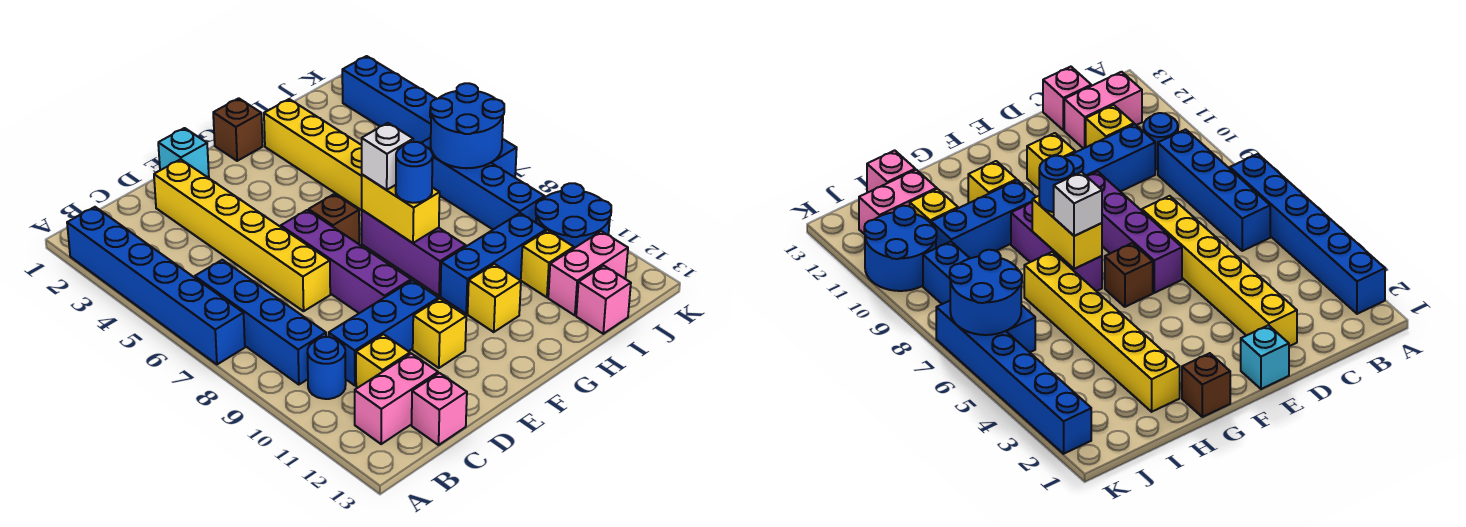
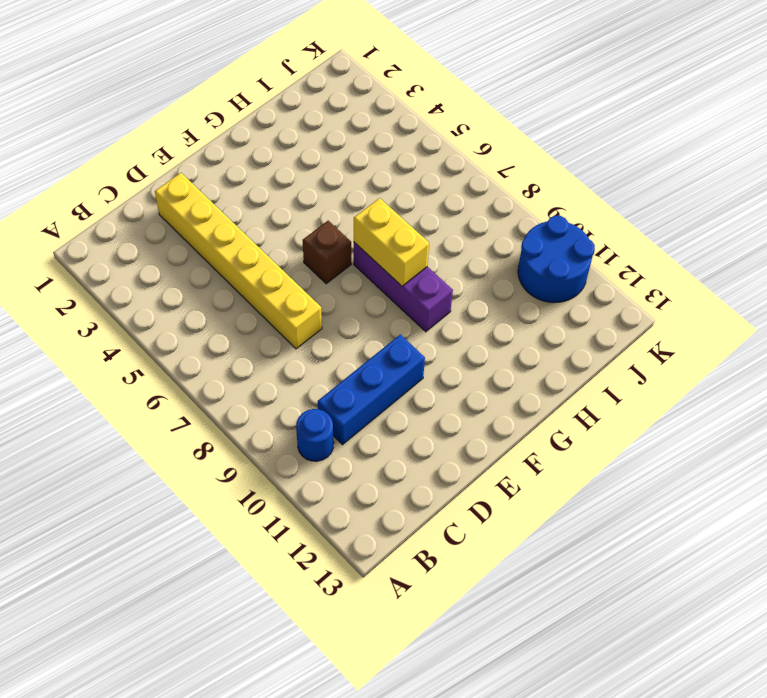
none -> blue brick A2:A7 level 1
none -> blue brick B6:B9 level 1
none -> pink brick B12:C12 level 1

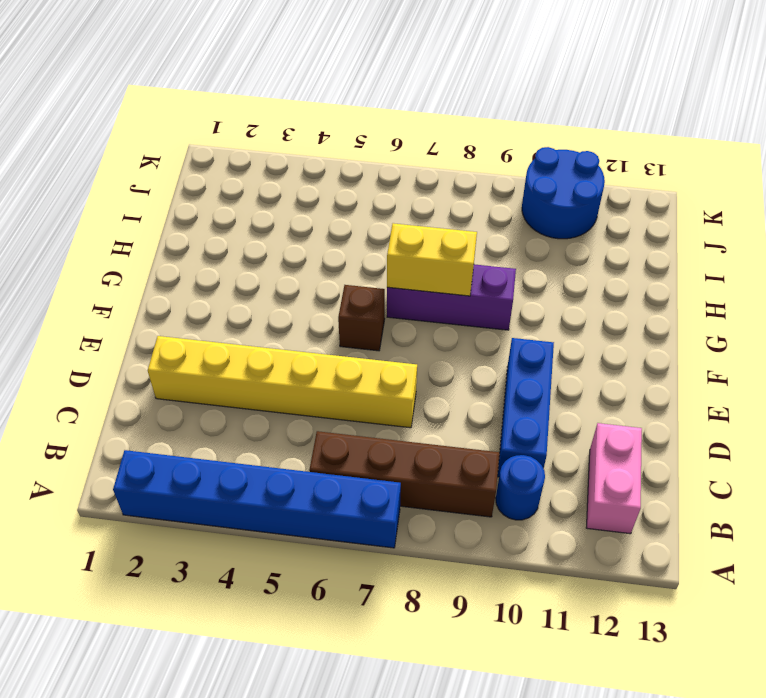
brown brick B6:B9 level 1 -> blue brick B6:B9 level 1
none -> yellow brick C11 level 1
none -> pink brick C13 level 1
none -> cyan brick E1 level 1

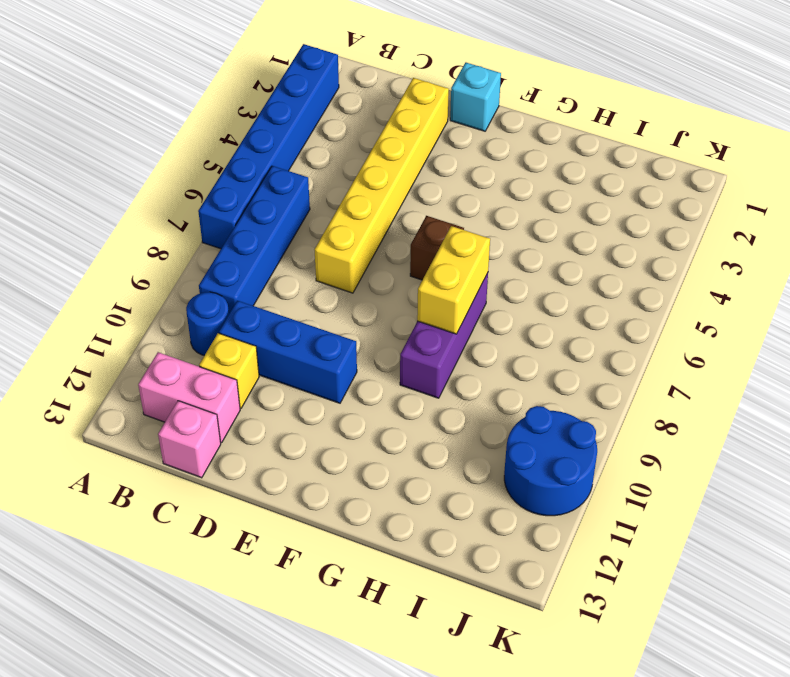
none -> purple brick E6:E9 level 1
none -> yellow brick E11 level 1
none -> brown brick G1 level 1

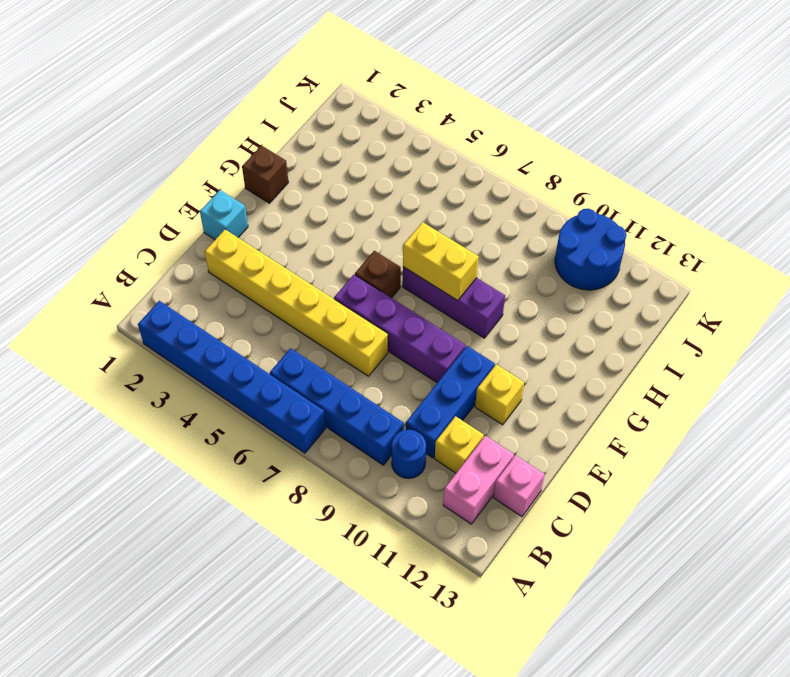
none -> blue brick G10:I10 level 1
none -> yellow brick G11 level 1
none -> yellow brick H2:H7 level 1

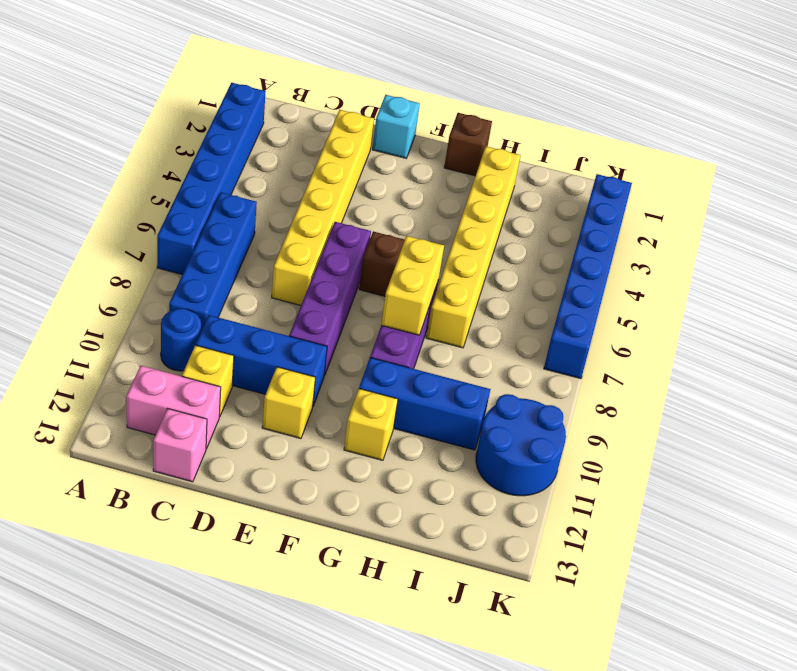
none -> yellow brick I11 level 1
none -> pink brick I12:J12 level 1
none -> pink brick I13 level 1

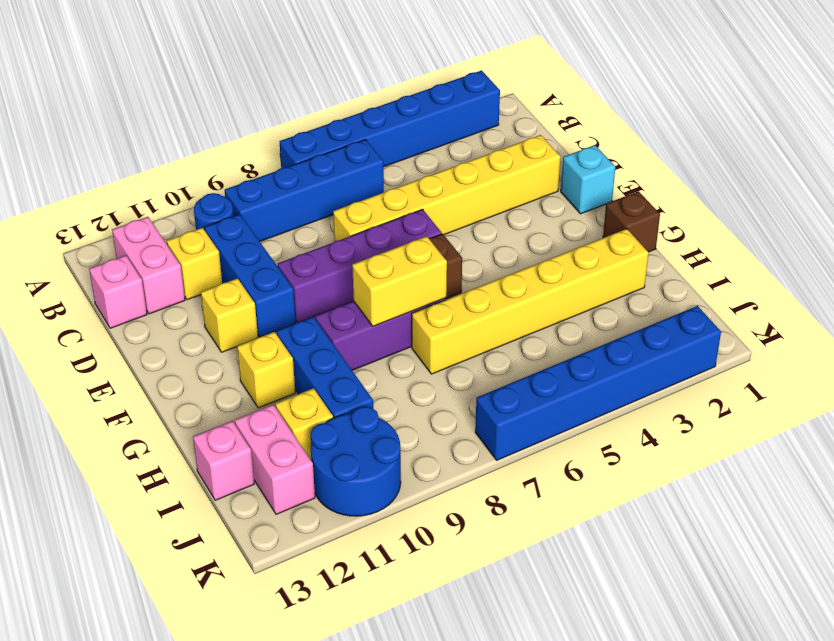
none -> blue brick J6:J9 level 1
none -> blue round brick J6:K7 level 2
none -> white brick G7 level 3

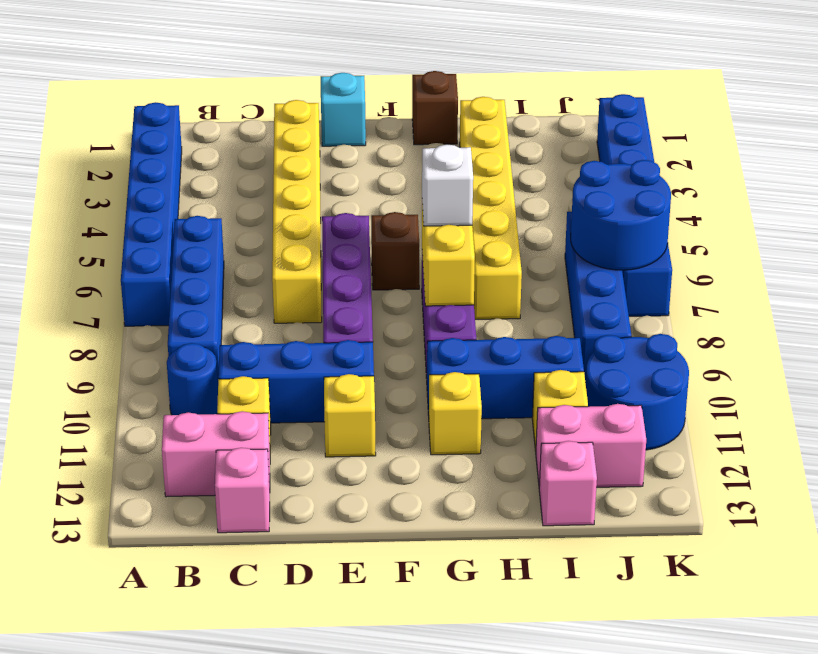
none -> blue round brick G8 level 3

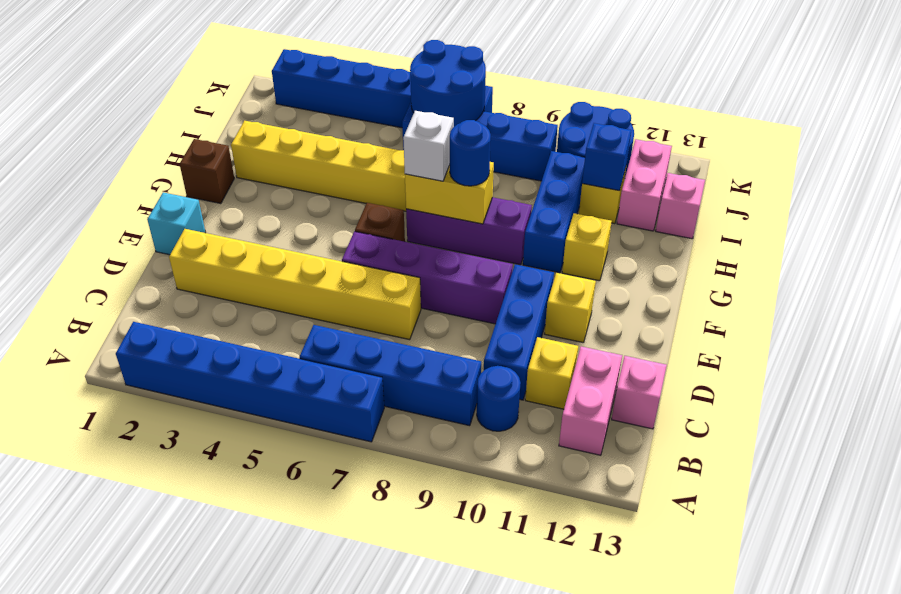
blue brick I11 level 2 -> none

